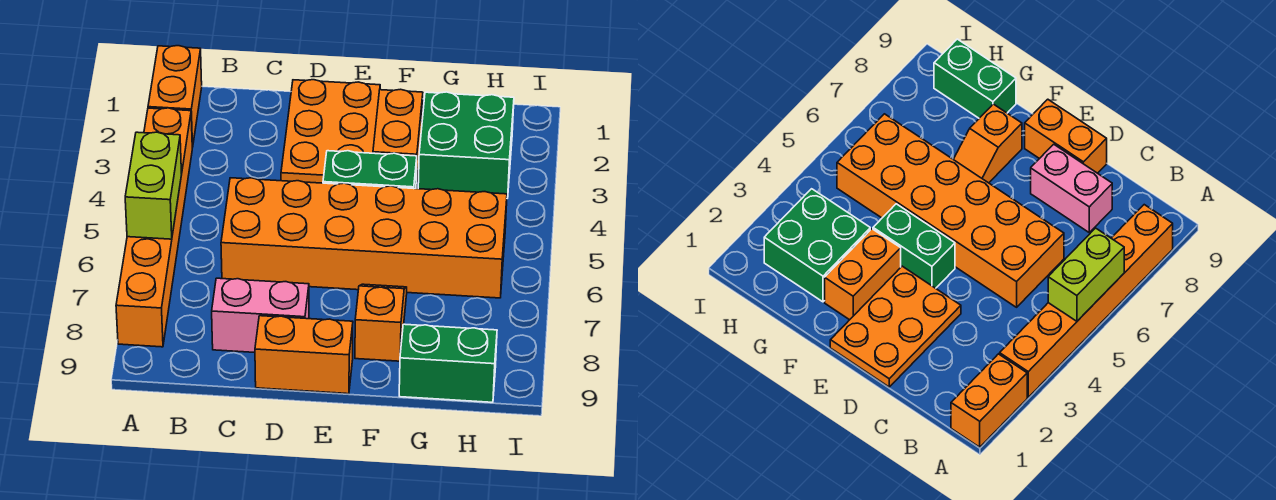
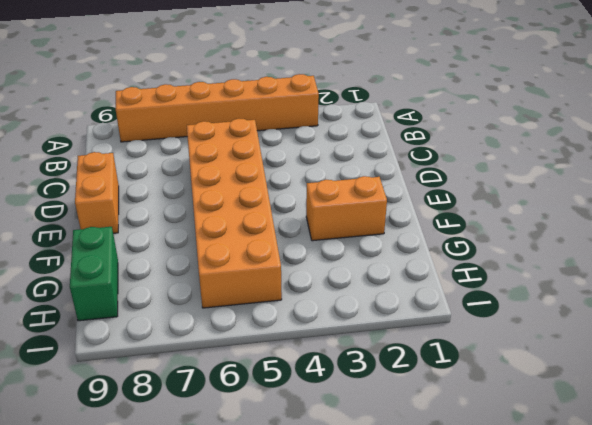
none -> orange brick A1:A2 level 1
none -> pink brick C8:D8 level 1
none -> orange plate D1:E3 level 1

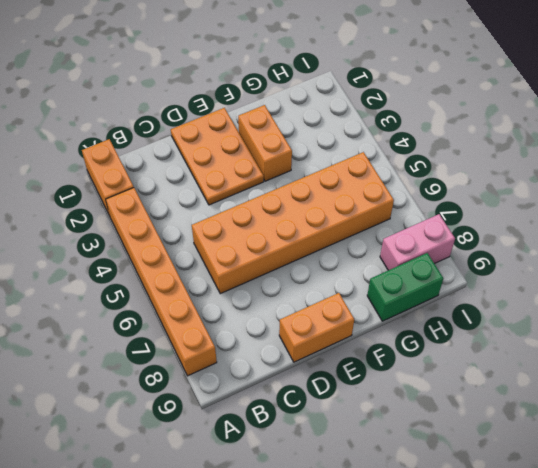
pink brick H8:I8 level 1 -> pink brick C8:D8 level 1
none -> green brick E4:F4 level 1
none -> orange slope F7:F8 level 1 top 8
none -> green brick G2:H3 level 1

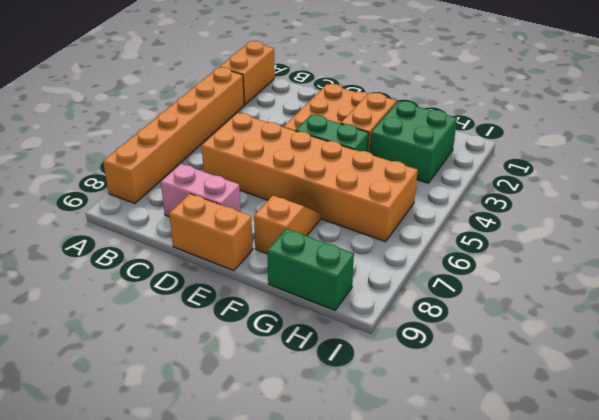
none -> lime brick A5:A6 level 2

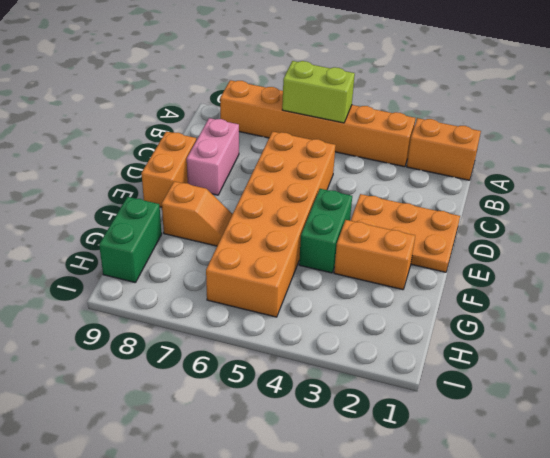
none -> green brick G2:H3 level 1

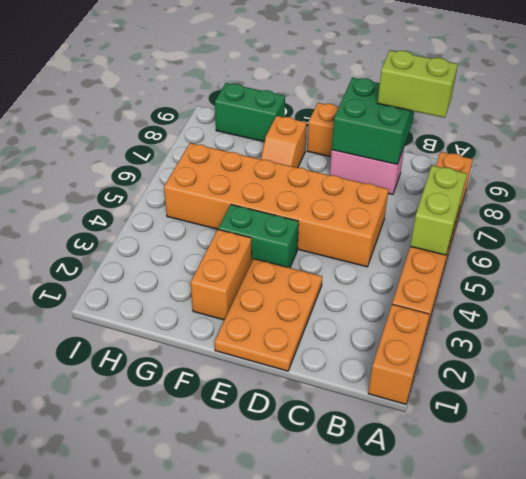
lime brick B9:C9 level 3 -> none
green brick C8:D9 level 2 -> green brick G2:H3 level 1

